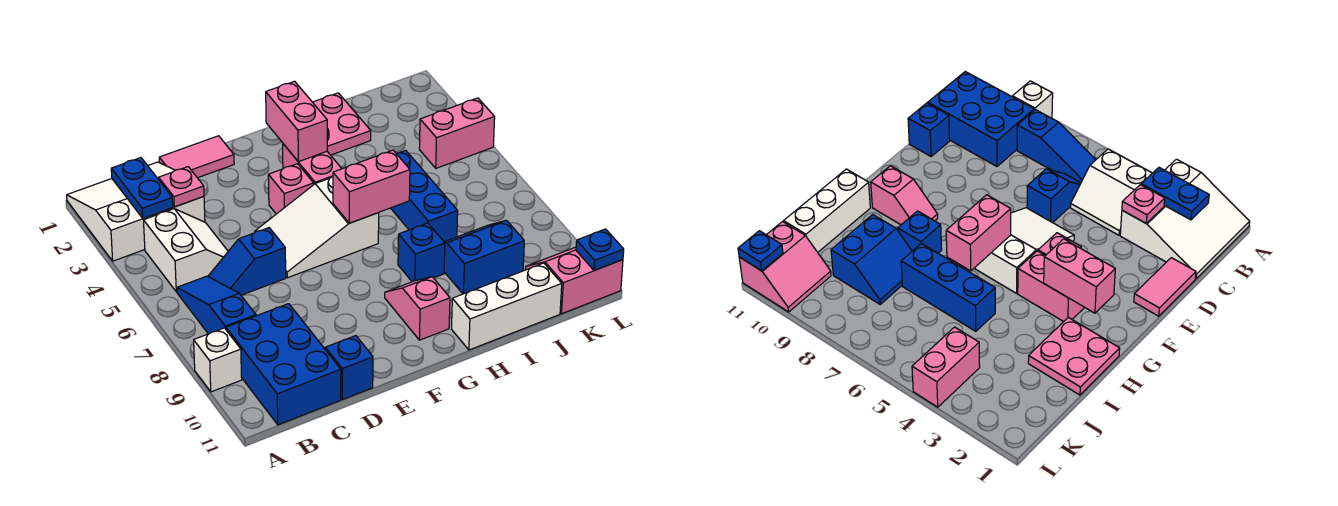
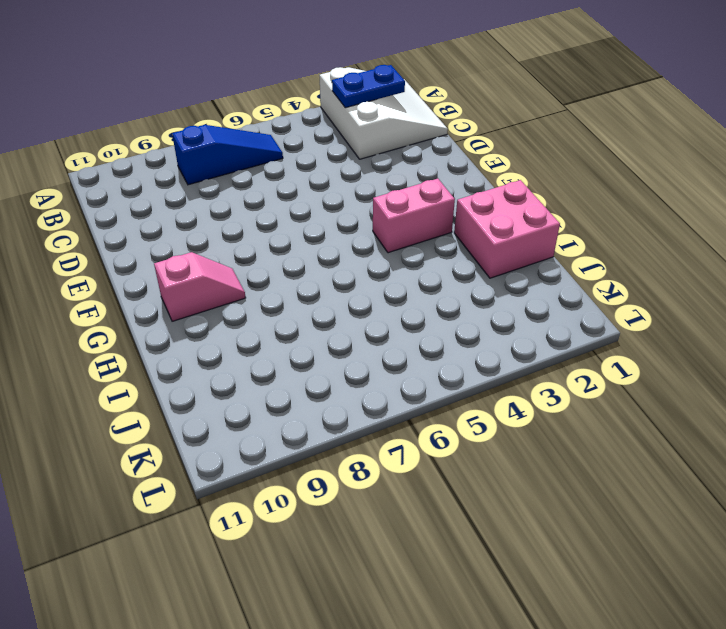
pink brick H1:I2 level 1 -> pink plate H1:I2 level 1
none -> white brick A9 level 1
none -> white slope B4:C5 level 1 top B
none -> blue brick B9:C11 level 1

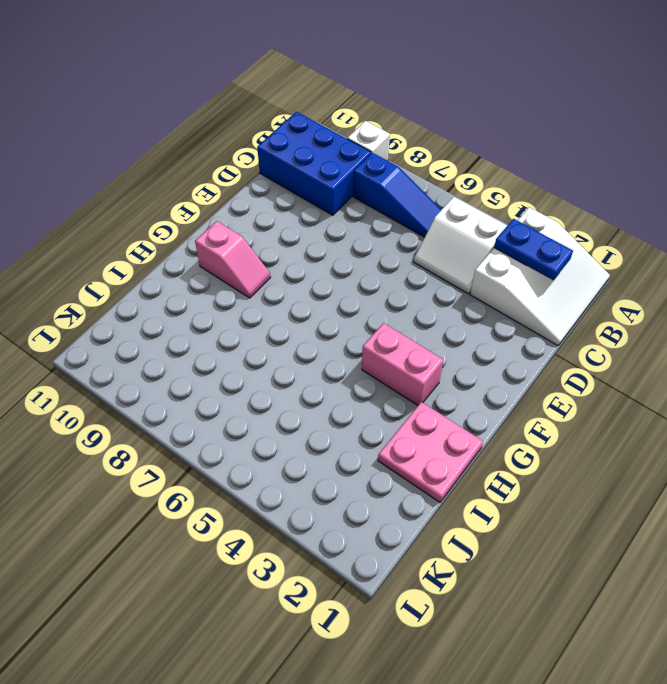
none -> blue slope C6:D6 level 1 top D
none -> pink tile D1:E1 level 1
none -> blue brick D11 level 1

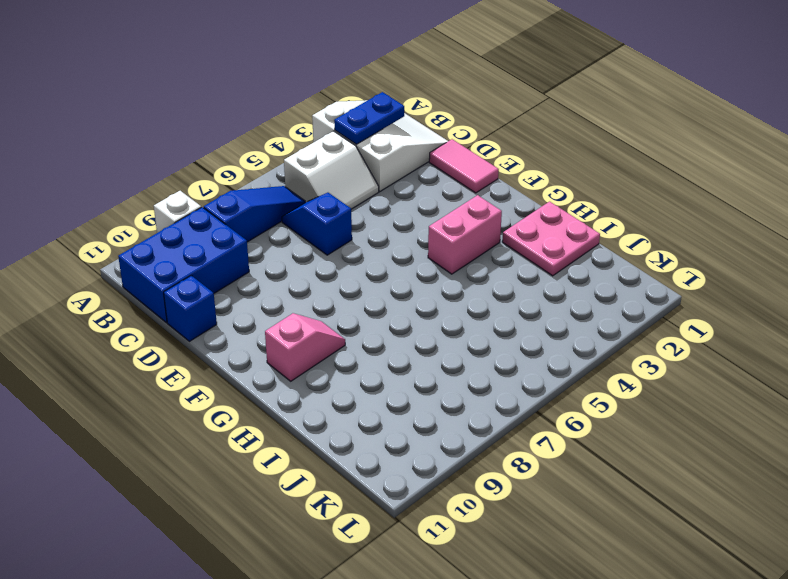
none -> white slope E5:G6 level 1 top G
none -> pink brick F4 level 1
none -> blue brick H8 level 1

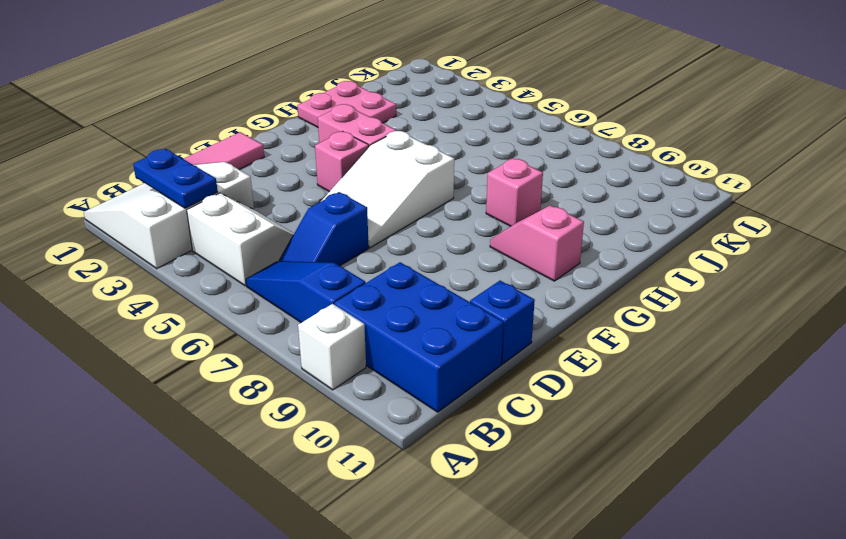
pink brick H8 level 1 -> blue brick H8 level 1
none -> white brick H11:J11 level 1
none -> blue brick I5:I7 level 1
none -> blue slope I8:J9 level 1 top 9

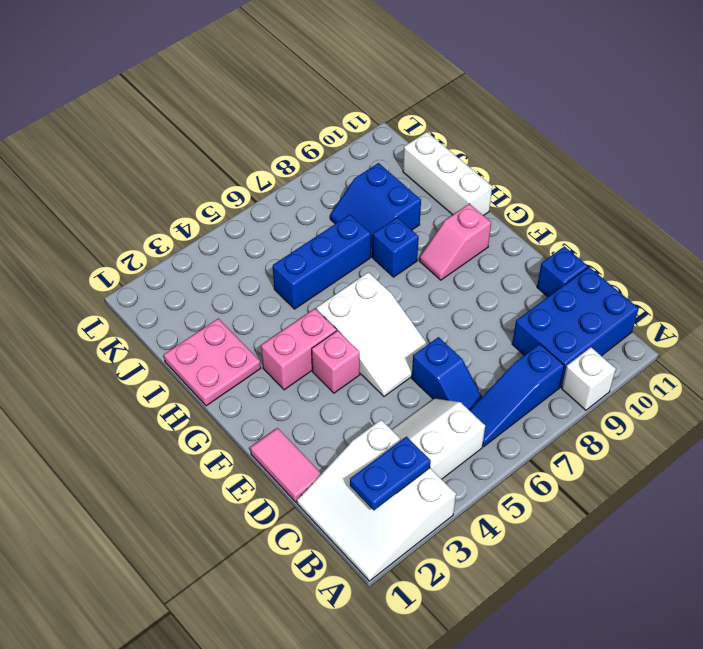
none -> pink brick K4:L4 level 1
none -> pink slope K10:L11 level 1 top 11
none -> pink plate C3 level 2

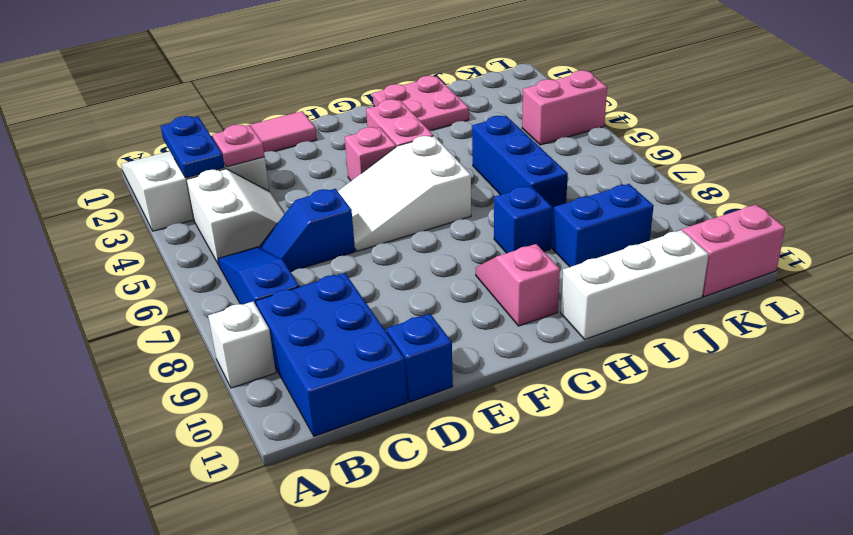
none -> pink brick G2:G3 level 2
none -> pink brick G6:H6 level 2
none -> blue plate L11 level 2

